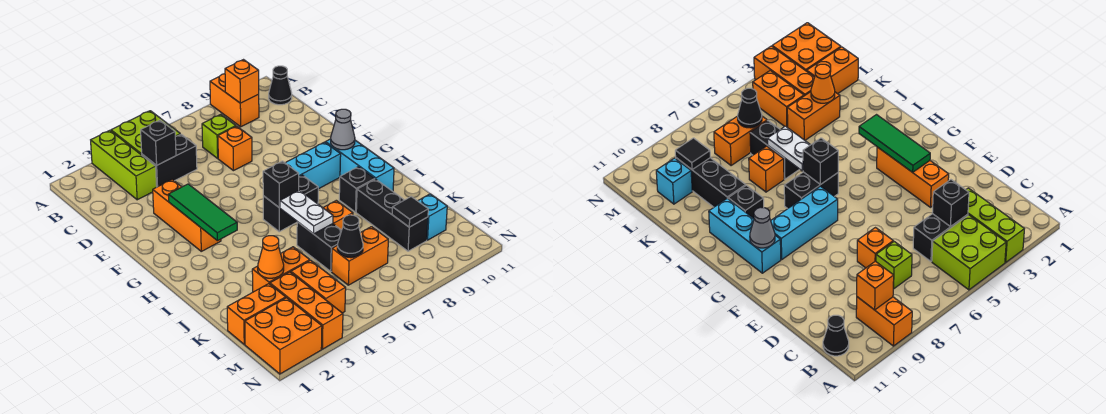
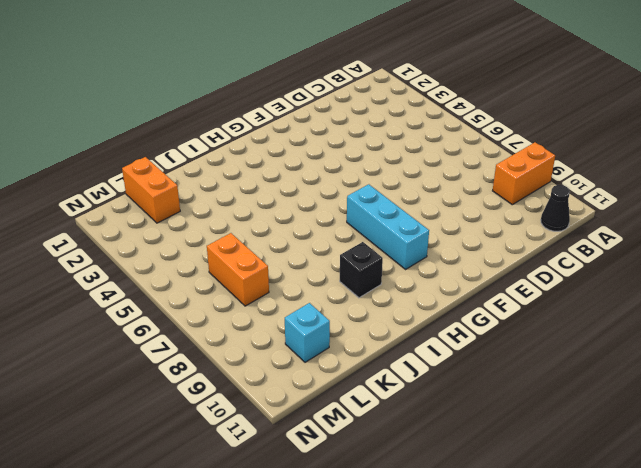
none -> lime brick A3:C3 level 1
none -> lime brick A4:B5 level 1
none -> black brick C4:C5 level 1
none -> lime brick C7 level 1

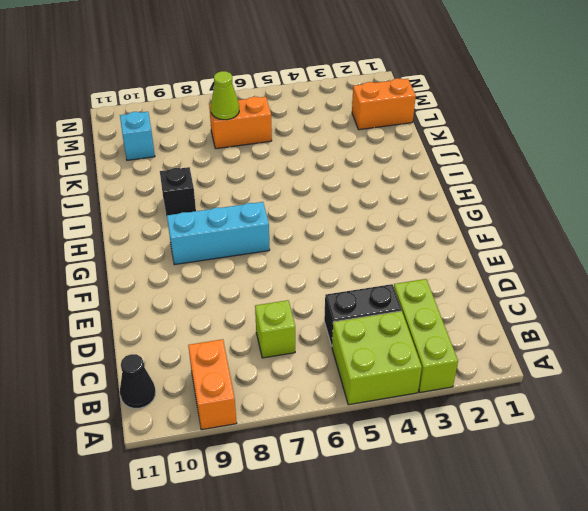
lime cone L7 level 2 -> none
none -> orange brick D7 level 1
none -> orange brick E3:G3 level 1
none -> cyan brick G10:I10 level 1
none -> black brick H6:H7 level 1

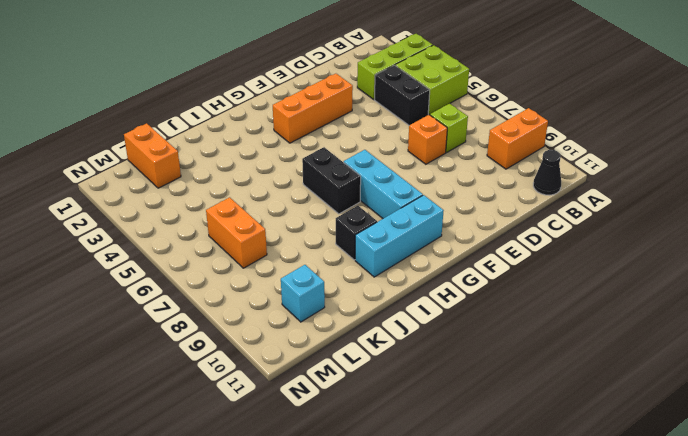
none -> black brick J6:K6 level 1
none -> orange brick J7 level 1
none -> black brick J9:L9 level 1
none -> orange brick K3:K4 level 1

